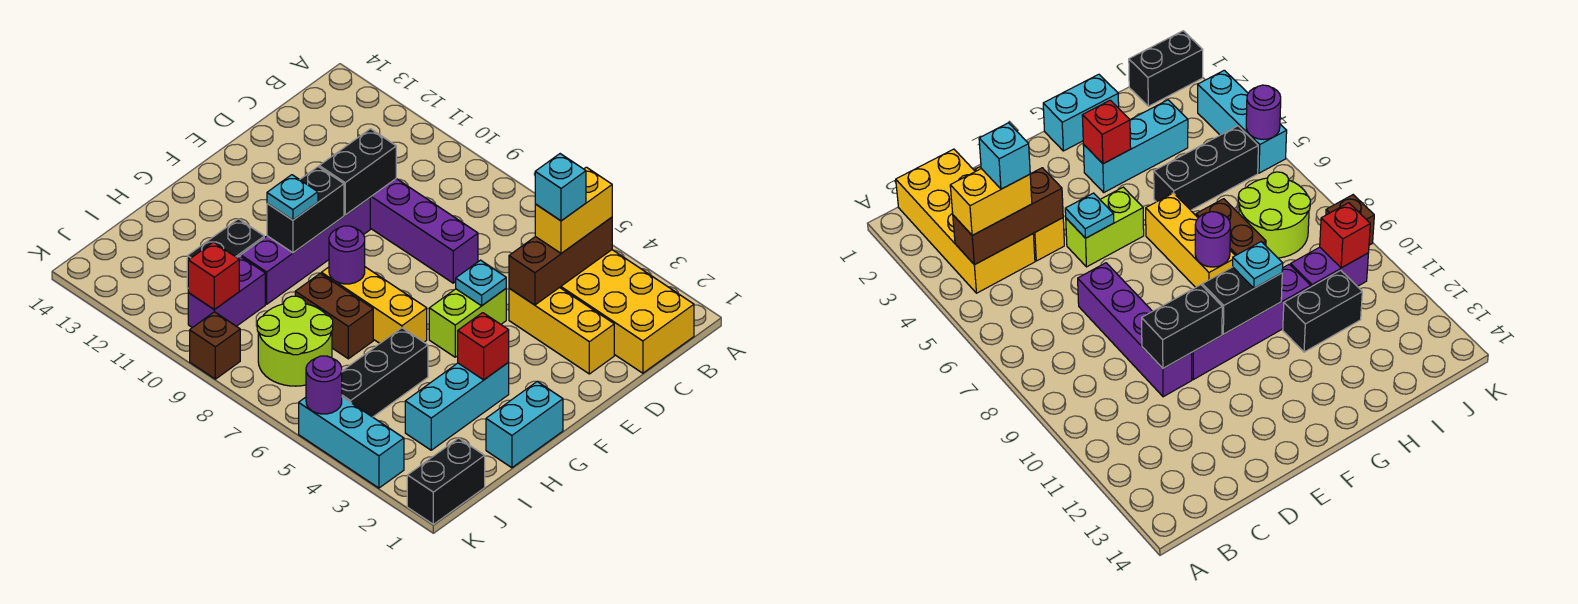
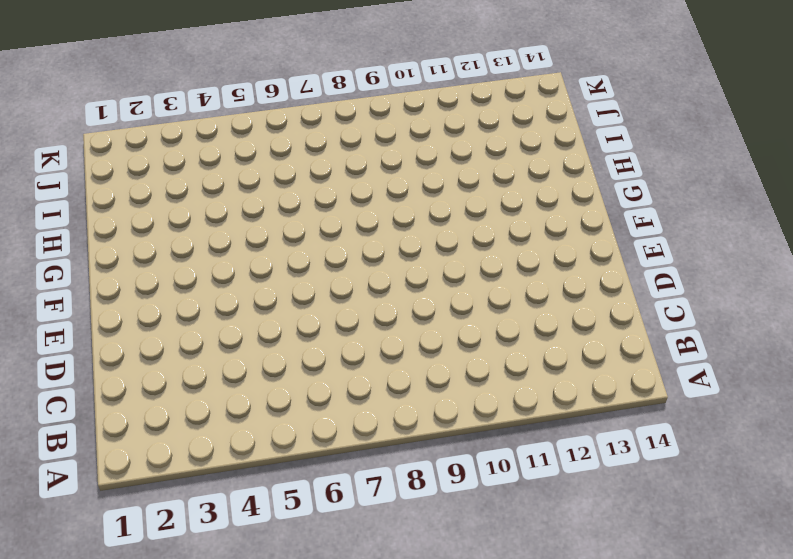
none -> yellow brick B1:C4 level 1
none -> yellow brick D2:D4 level 1
none -> purple brick D7:D10 level 1

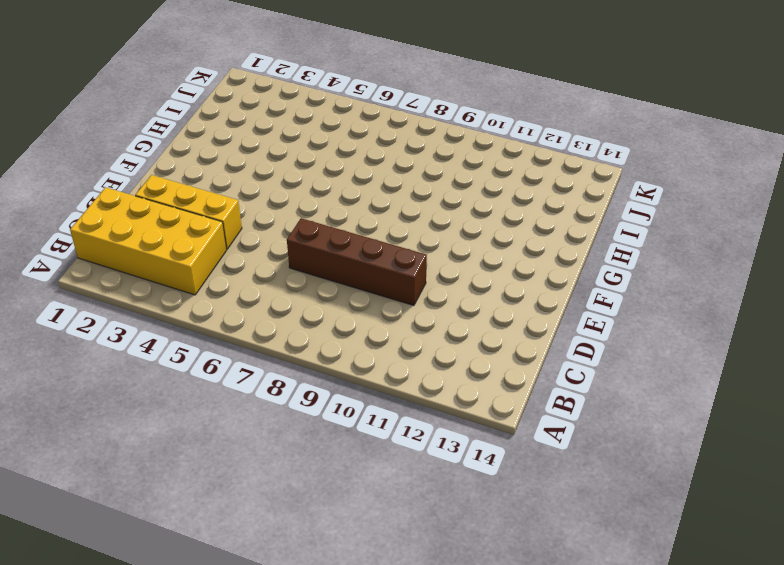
brown brick D7:D10 level 1 -> purple brick D7:D10 level 1
none -> lime brick E5:F5 level 1
none -> purple brick E10:H10 level 1
none -> cyan brick G1:H1 level 1

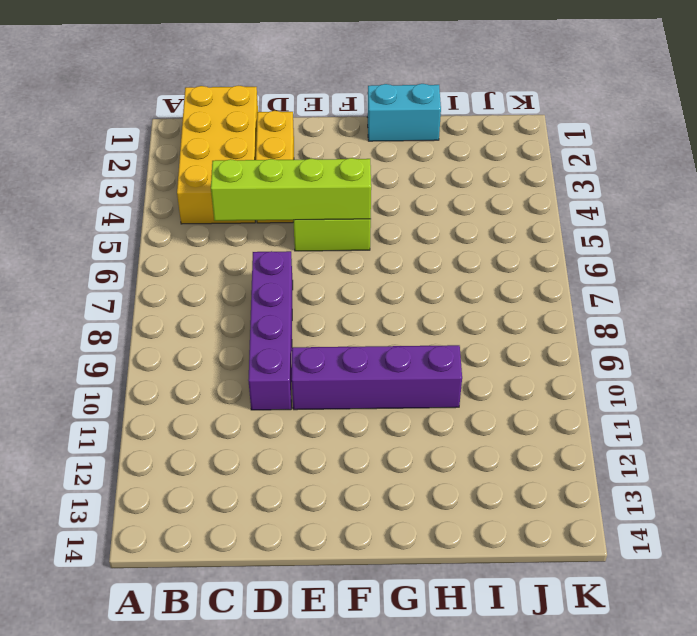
lime brick C5:F5 level 2 -> cyan plate E5 level 2
none -> cyan brick G3:I3 level 1
none -> yellow brick G6:G8 level 1
none -> black brick H5:J5 level 1

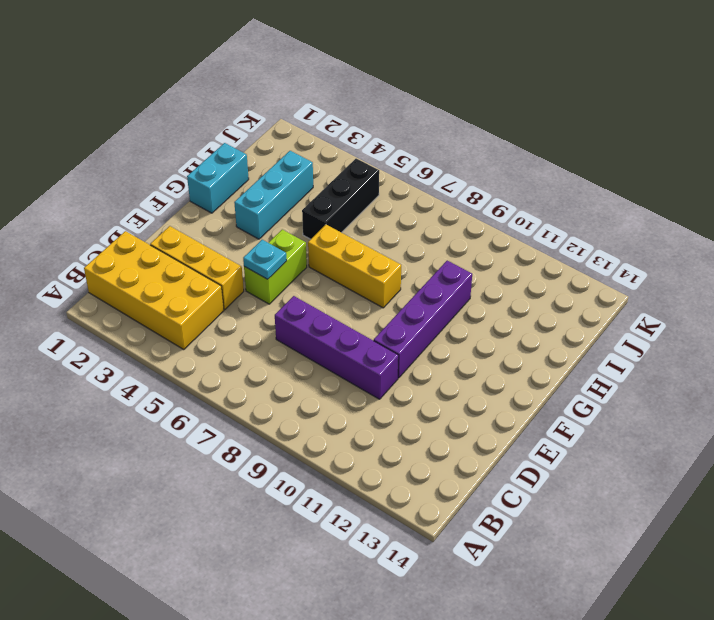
none -> brown brick H7:H8 level 1
none -> black brick H11:I11 level 1
none -> lime round brick I7:J8 level 1

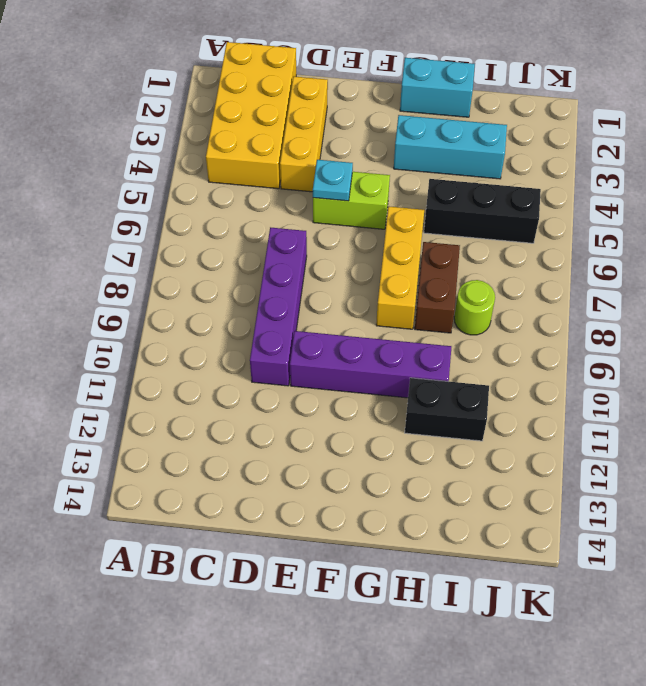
lime round brick I8 level 1 -> lime round brick I7:J8 level 1
none -> purple brick I10:J10 level 1
none -> black brick J1:K1 level 1
none -> cyan brick K3:K5 level 1

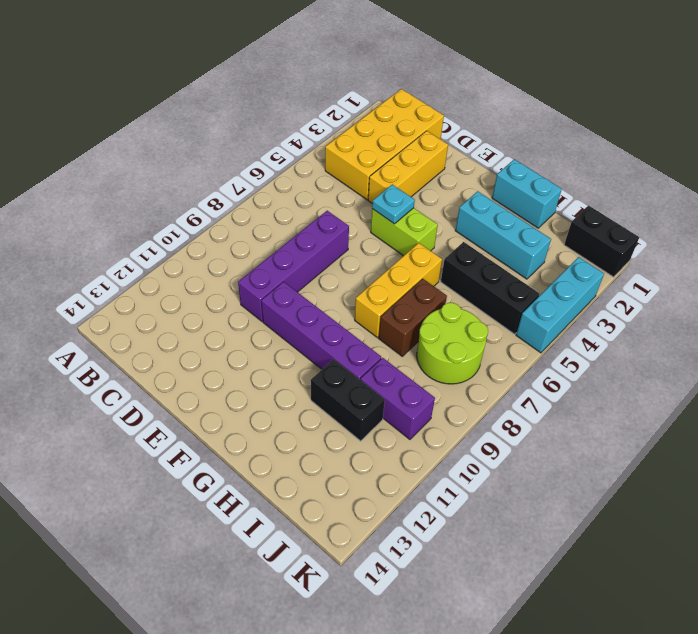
none -> brown brick K9 level 1
none -> brown brick B4:D4 level 2
none -> black brick D10:E10 level 2

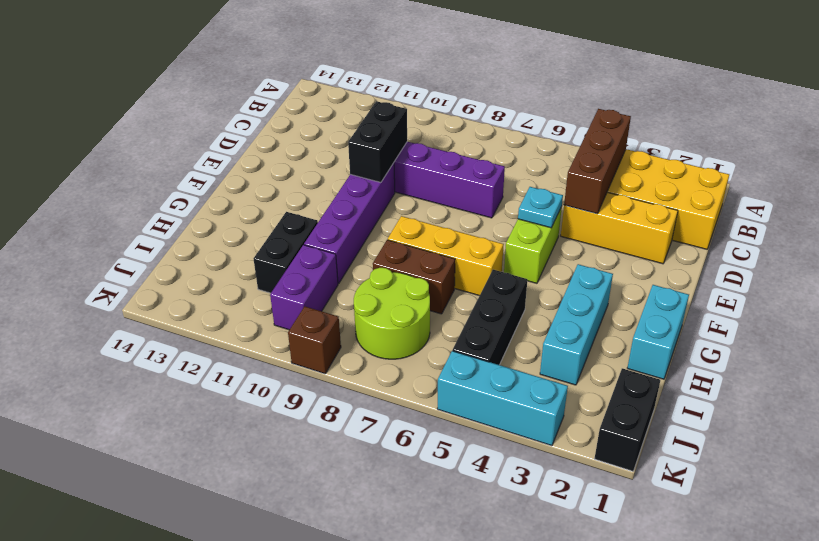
none -> black brick F10:G10 level 2
none -> red brick G3 level 2
none -> purple round brick G8 level 2

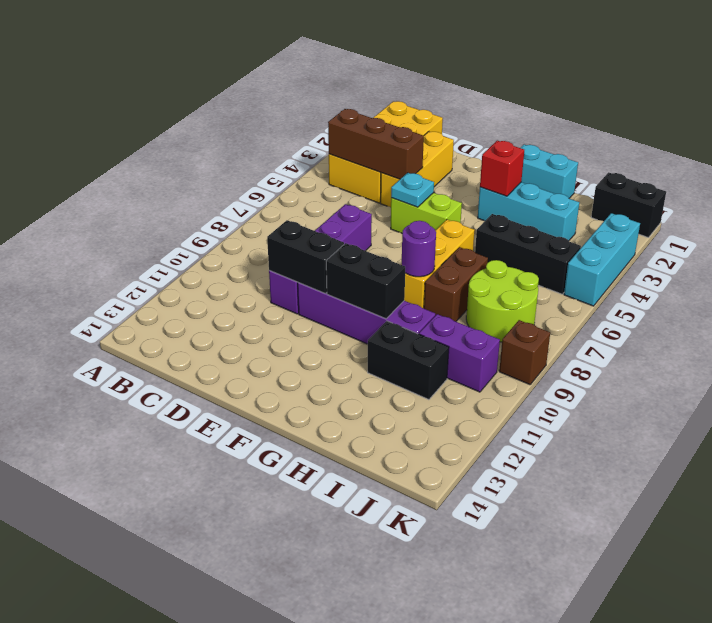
none -> red brick J10 level 2
none -> purple round brick K5 level 2
none -> yellow brick B4:C4 level 3

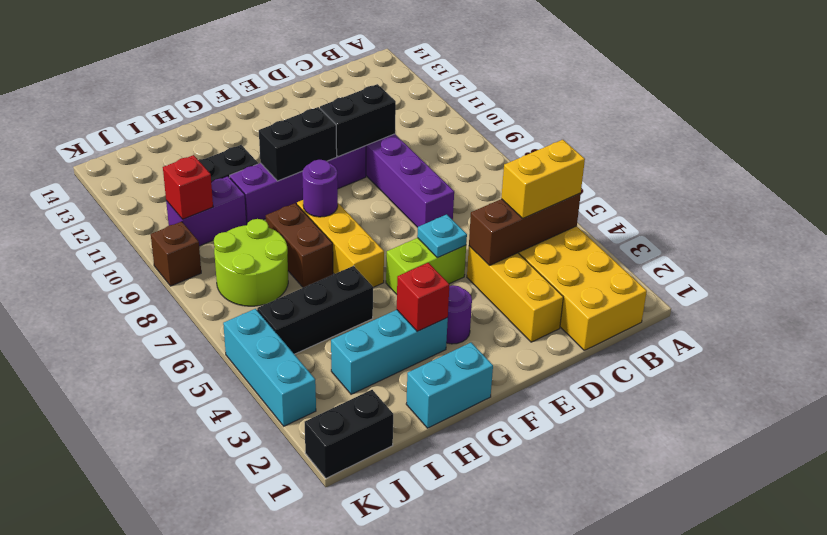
purple round brick F3 level 1 -> purple round brick K5 level 2
none -> cyan plate G10 level 3
none -> cyan brick C4 level 4

